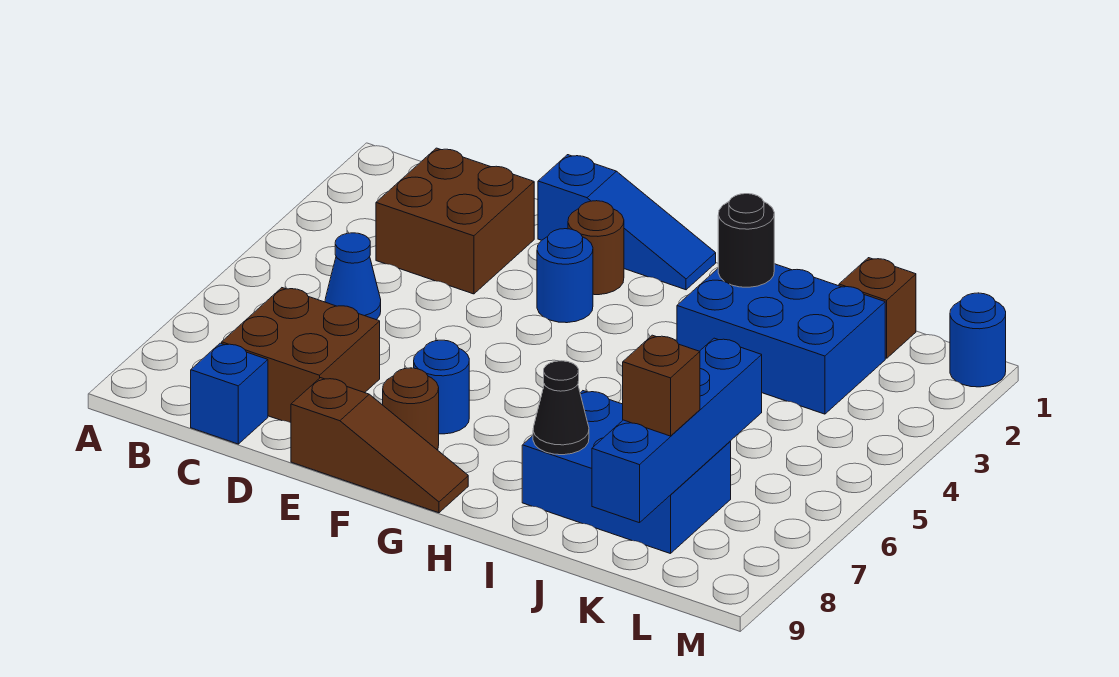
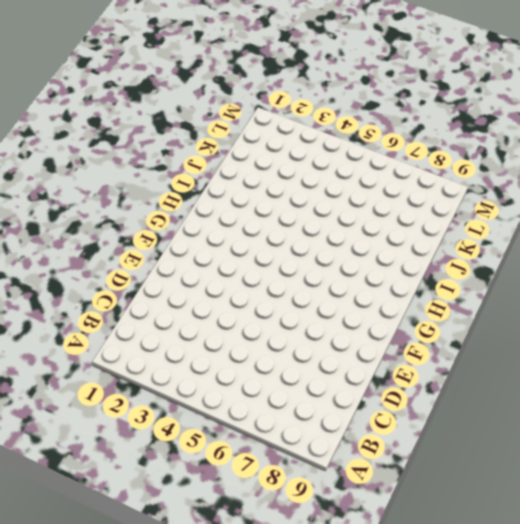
none -> brown brick C2:D3 level 1
none -> blue cone C5 level 1
none -> brown brick C7:D8 level 1

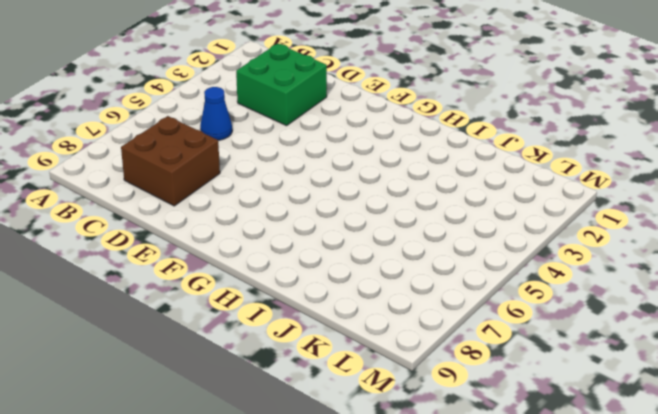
green brick C2:D3 level 1 -> brown brick C2:D3 level 1
none -> blue brick C9 level 1
none -> blue slope E1:G1 level 1 top E
none -> brown slope E9:G9 level 1 top E

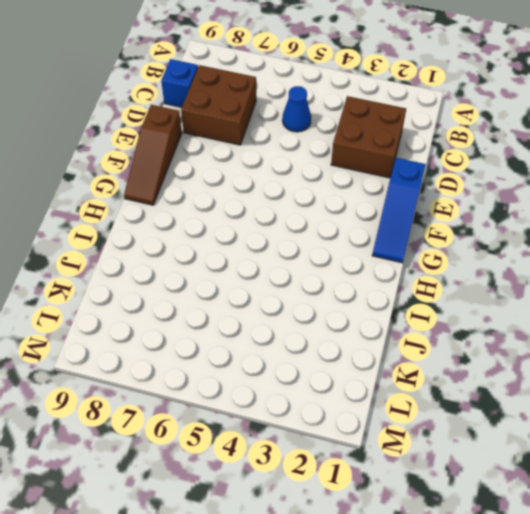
none -> brown round brick F2 level 1
none -> blue round brick F3 level 1
none -> blue round brick F7 level 1

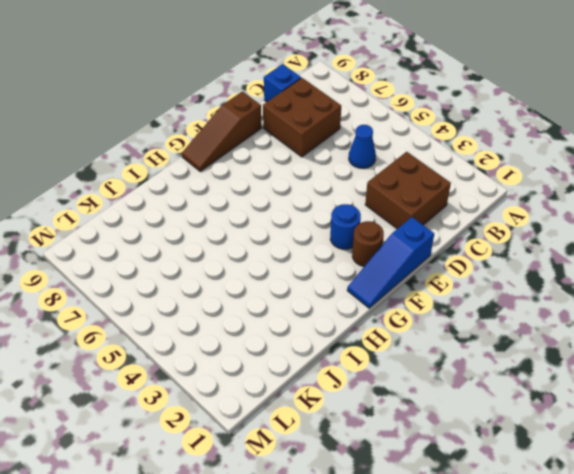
none -> blue round brick F7 level 1
none -> brown round brick F8 level 1
none -> blue brick I2:K3 level 1

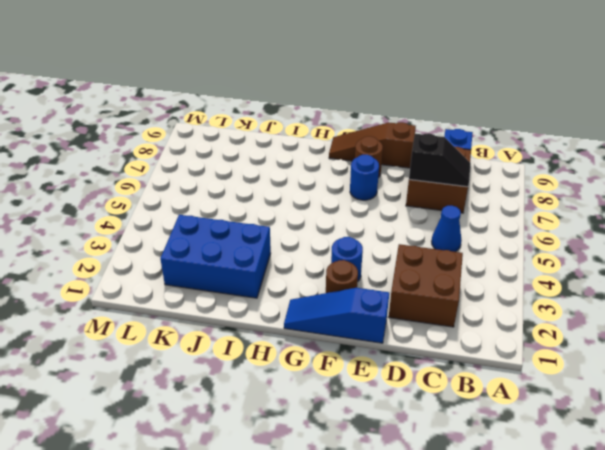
black slope C7:D7 level 2 top D -> none
none -> blue brick I7:K8 level 1
none -> brown brick K1 level 1
none -> blue round brick M1 level 1

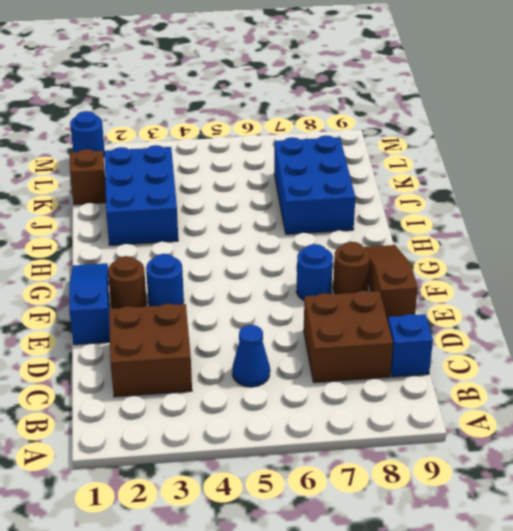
none -> black round brick I2 level 2
none -> black cone I8 level 2
none -> blue brick K6:K9 level 2

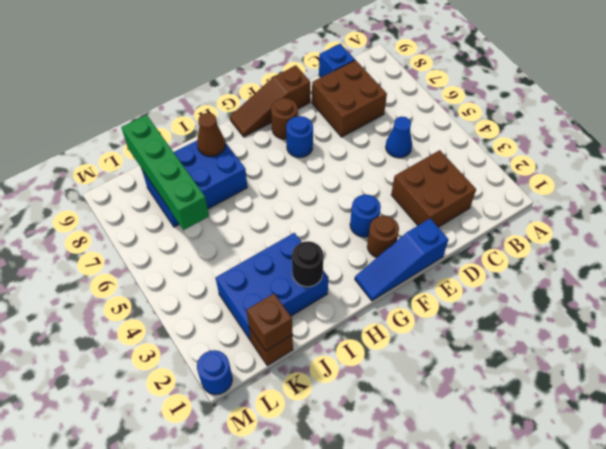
brown cone I8 level 2 -> black cone I8 level 2
brown brick K1 level 2 -> brown brick K8 level 3
green brick K6:K9 level 2 -> blue brick K6:K9 level 2

